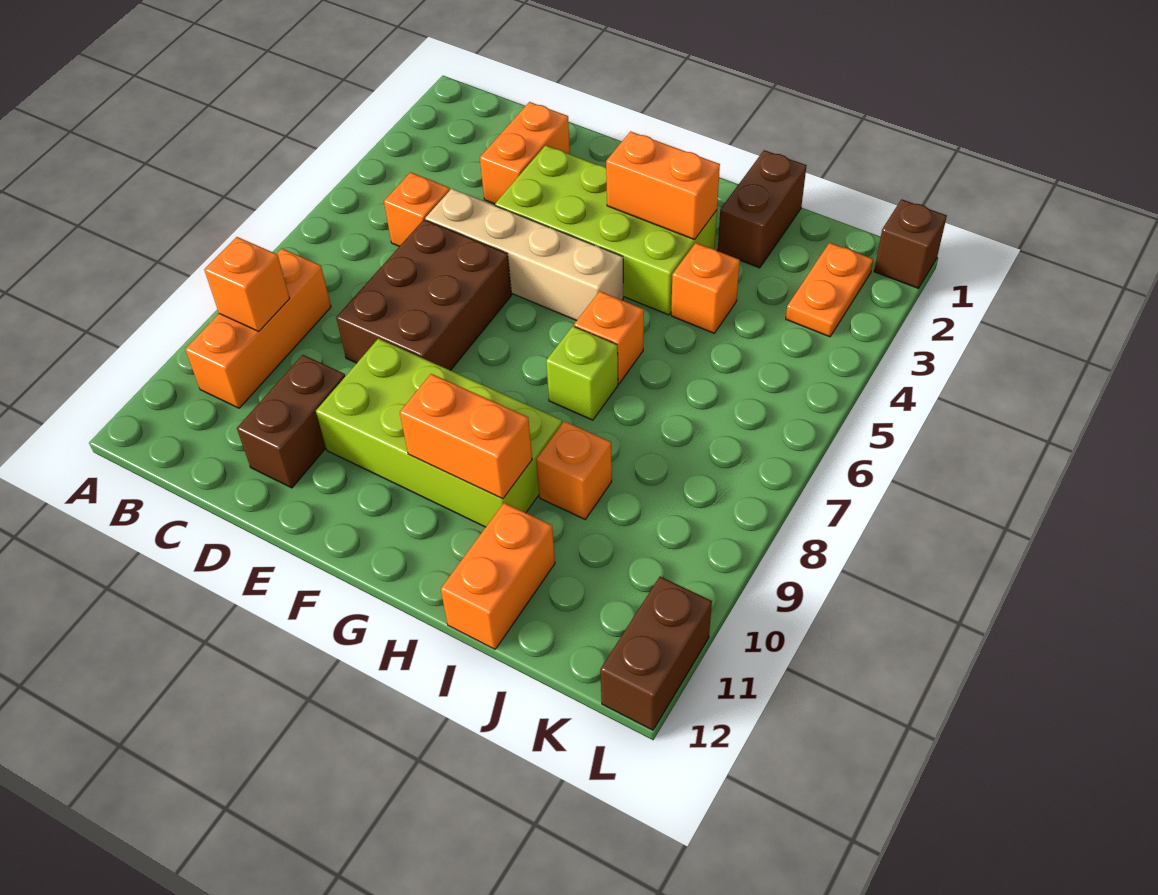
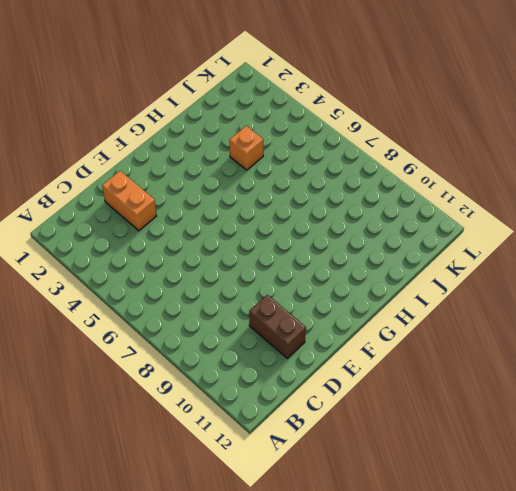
none -> orange brick B8:B10 level 1
none -> orange brick C5 level 1
none -> tan brick D5:G5 level 1

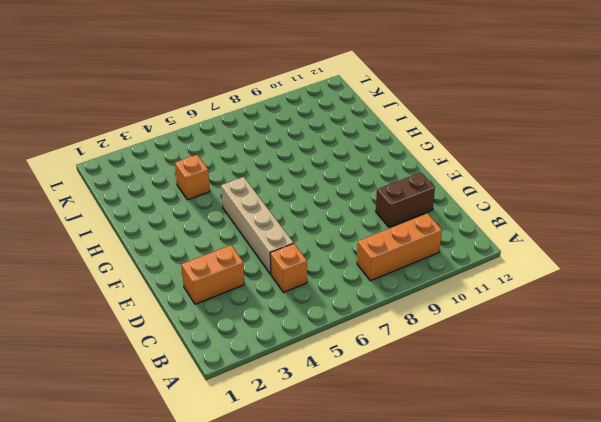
none -> brown brick D6:E8 level 1
none -> lime brick E3:H4 level 1
none -> lime brick E9:H10 level 1

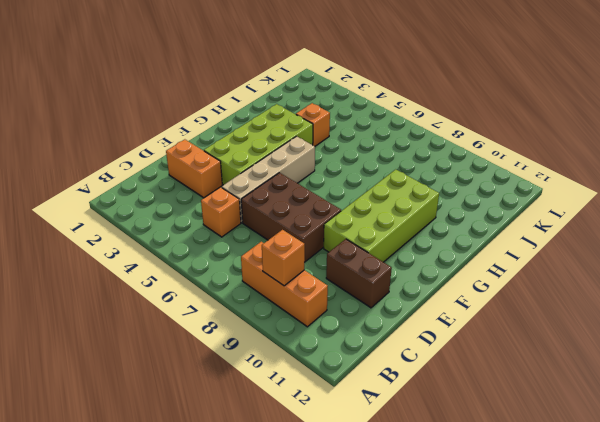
none -> orange brick H6 level 1
none -> lime brick H7 level 1
none -> brown brick I1:I2 level 1

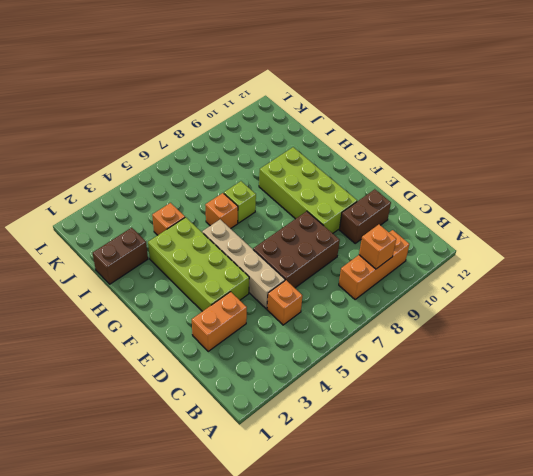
none -> orange brick I9 level 1
none -> orange brick I11:I12 level 1
none -> orange plate K2:K3 level 1

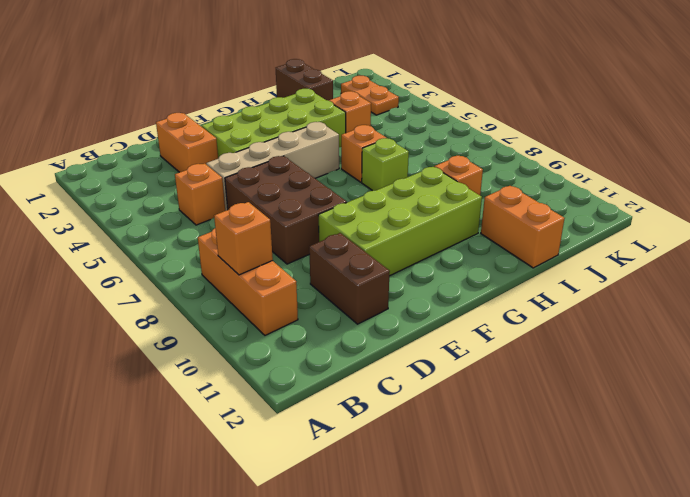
none -> brown brick L1 level 1
none -> brown brick L11:L12 level 1
none -> orange brick G3:H3 level 2

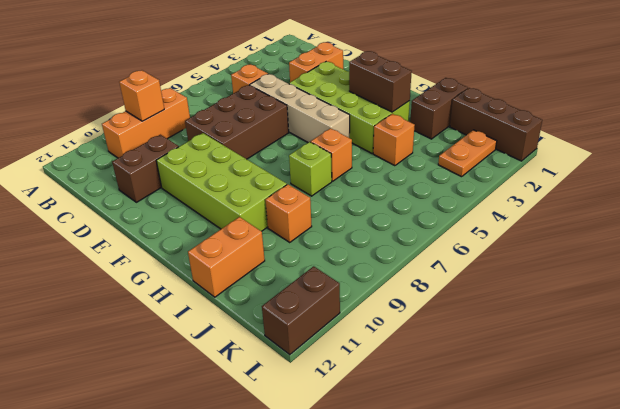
brown brick G3:H3 level 2 -> orange brick G3:H3 level 2
brown brick J1:L1 level 1 -> brown brick L1 level 1
none -> orange brick G10:H10 level 2

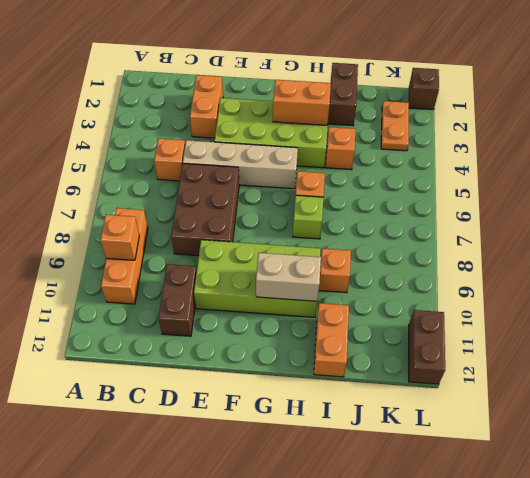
tan brick G10:H10 level 2 -> orange brick G10:H10 level 2

